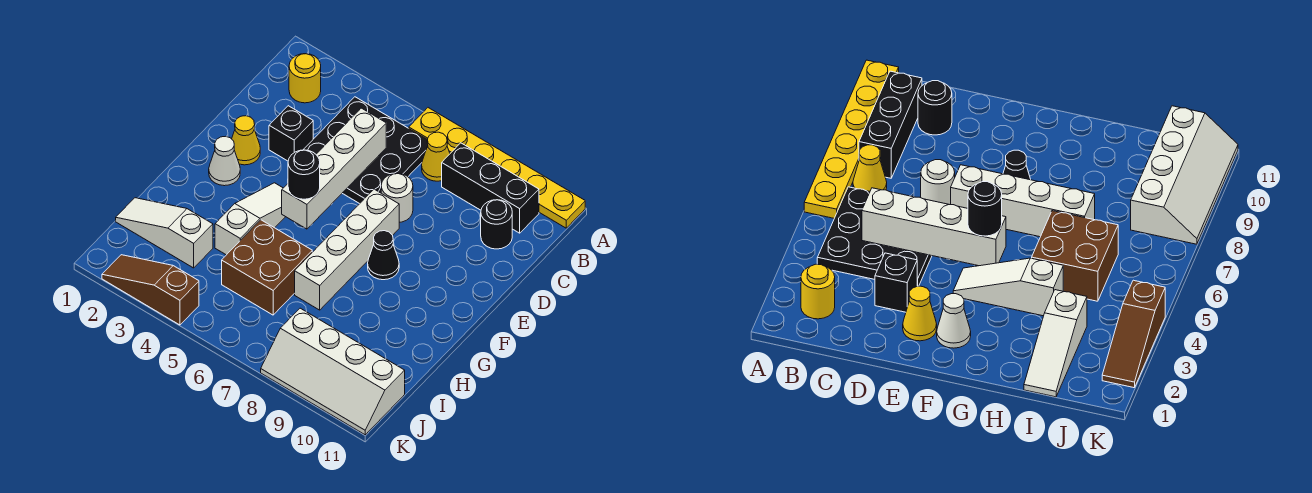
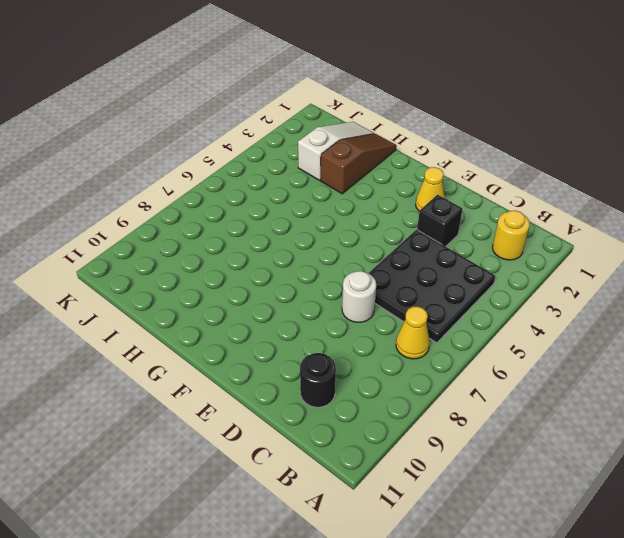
brown slope H1:H3 level 1 top 3 -> brown slope K2:K4 level 1 top 4
none -> yellow plate A6:A11 level 1
none -> black brick B8:B10 level 1
none -> white brick E7:H7 level 1

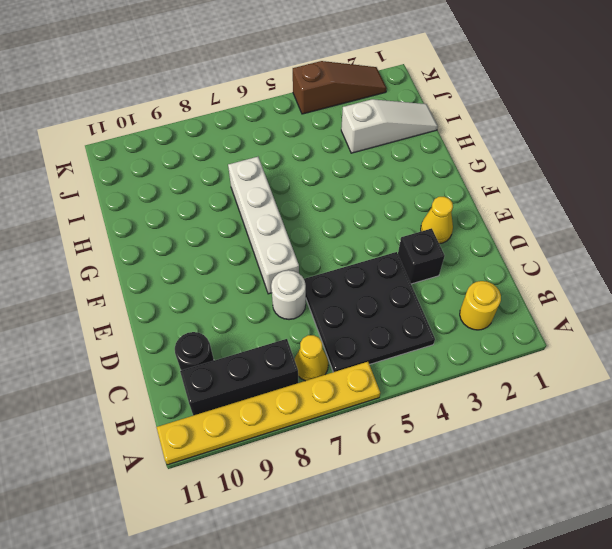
none -> white cone F2 level 1
none -> white slope F4:H4 level 1 top H
none -> black cone F8 level 1

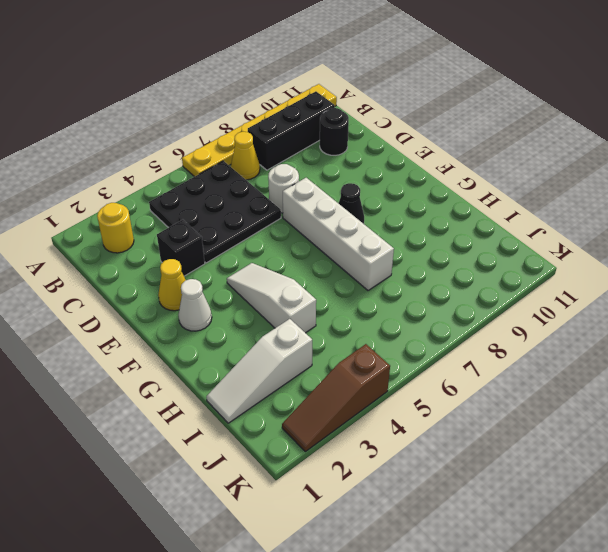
none -> brown brick H5:I6 level 1
none -> white slope J8:K11 level 1 top J
none -> white brick C5:F5 level 2

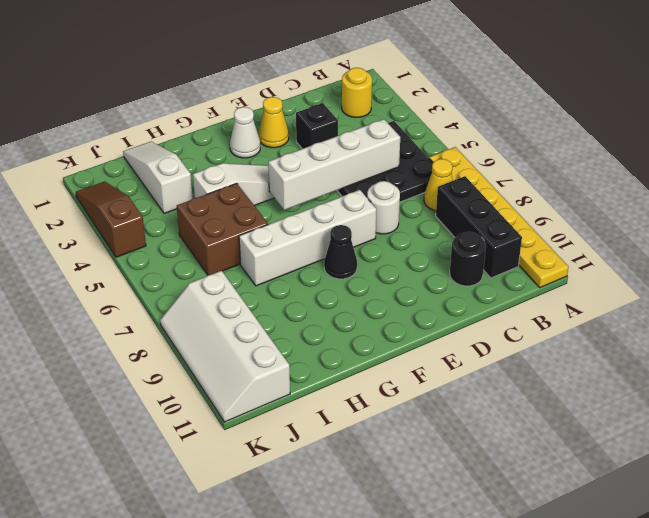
none -> black round brick F5 level 3

